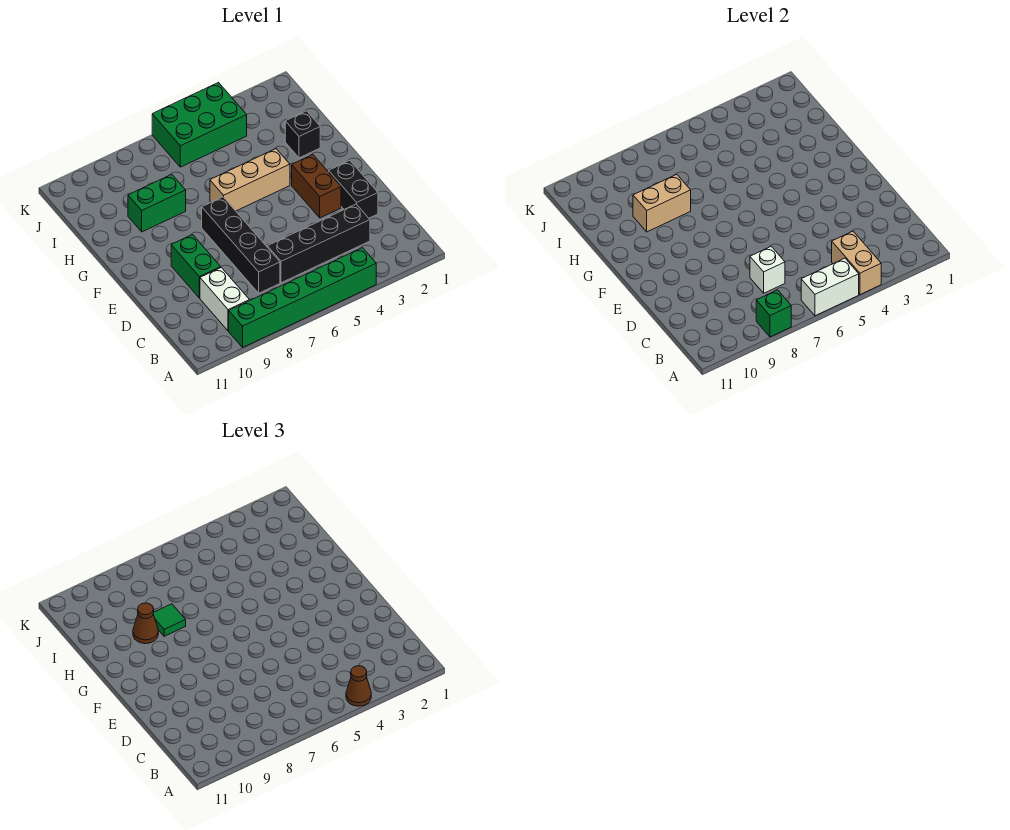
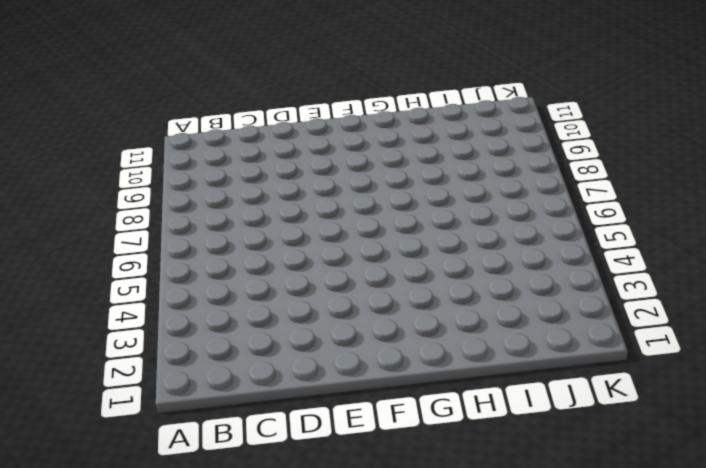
none -> green brick A4:A9 level 1
none -> white brick B9:C9 level 1
none -> black brick C3:C6 level 1

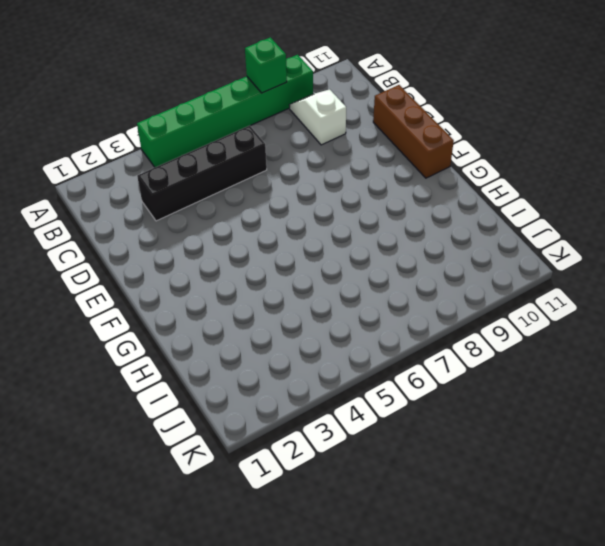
white slope B9:C9 level 1 top C -> white brick B9:C9 level 1
brown brick D11:F11 level 1 -> none
none -> black brick C7:F7 level 1
none -> black brick D2:E2 level 1
none -> green brick D9:E9 level 1

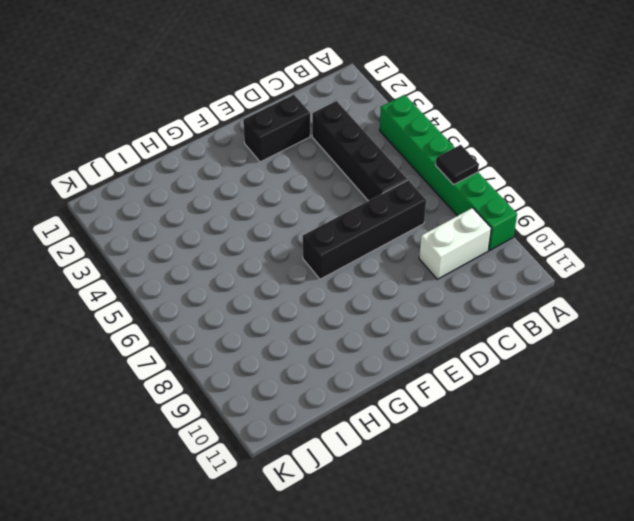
black tile A7 level 2 -> none
none -> green brick D9:E9 level 1
none -> brown brick E3:F3 level 1
none -> tan brick G4:G6 level 1

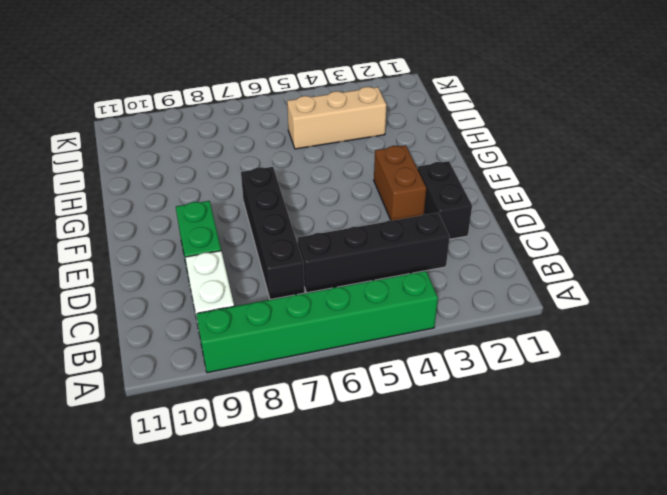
tan brick I3:I5 level 1 -> tan brick G4:G6 level 1
none -> black brick H2 level 1
none -> green brick H8:H9 level 1
none -> green brick J4:K6 level 1

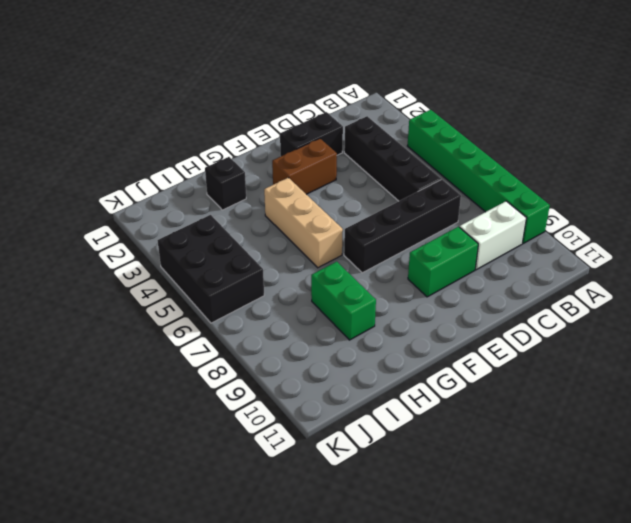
black brick J4:K6 level 1 -> green brick J4:K6 level 1
none -> tan brick A4:B4 level 2
none -> white brick A5:A6 level 2
none -> green brick A8 level 2

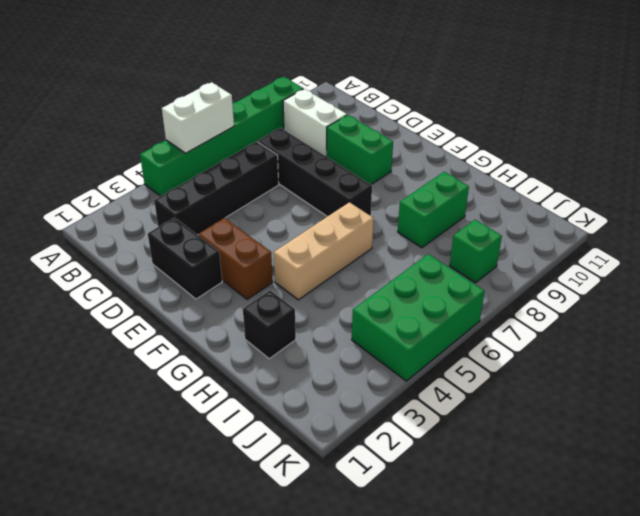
green brick J8 level 1 -> green brick A8 level 2
none -> tan brick A4:B4 level 2
none -> white brick C7 level 2
none -> tan brick H8:H9 level 2

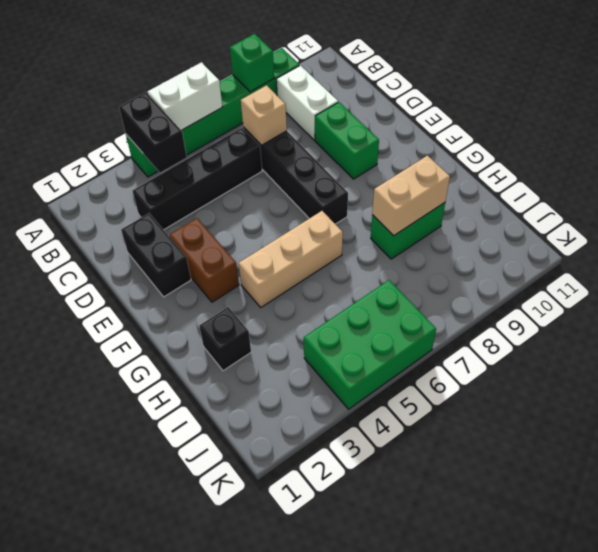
black brick A4:B4 level 2 -> tan brick A4:B4 level 2
tan brick C7 level 2 -> white brick C7 level 2
none -> brown cone A4 level 3
none -> green tile H8 level 3
none -> brown cone H9 level 3

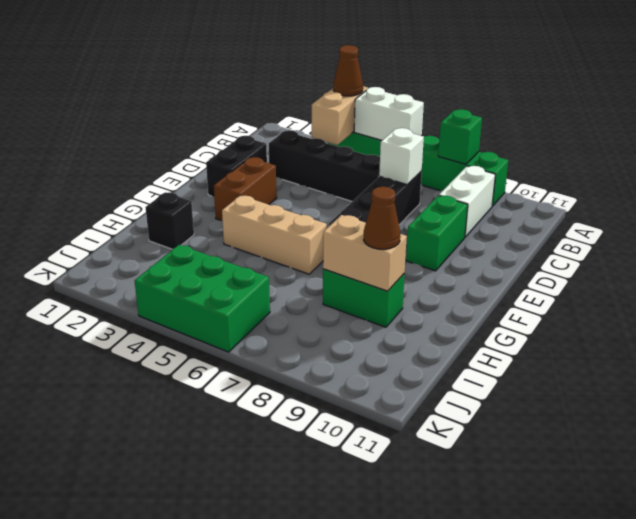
none -> green tile H8 level 3

